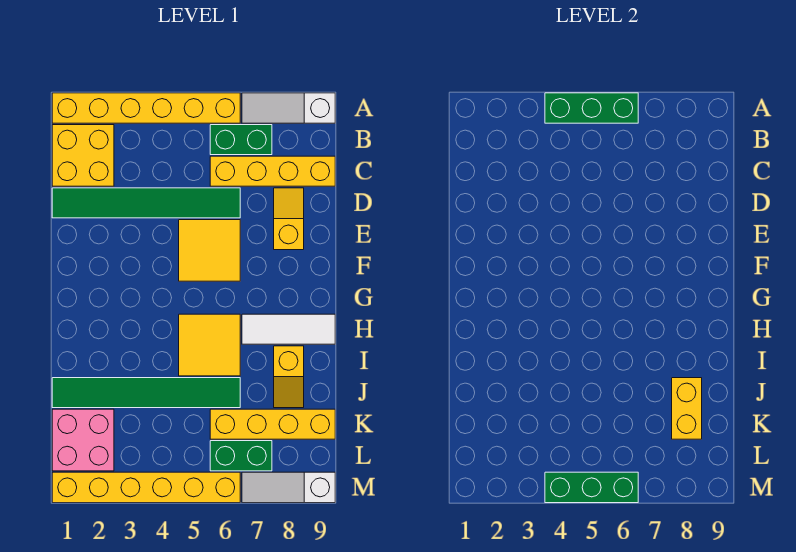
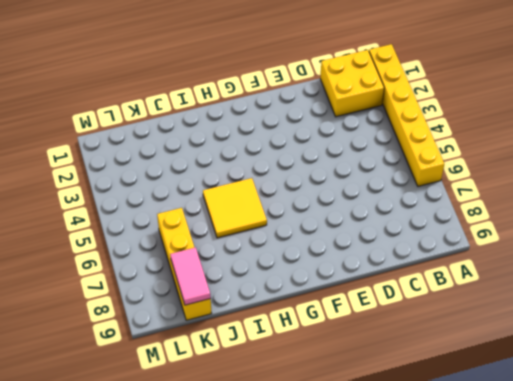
pink tile K8:K9 level 2 -> yellow brick J8:K8 level 2
none -> white slope A7:A9 level 1 top 9
none -> green brick B6:B7 level 1
none -> yellow brick C6:C9 level 1

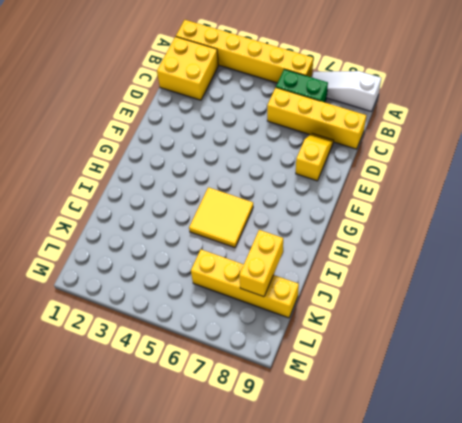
none -> green tile D1:D6 level 1
none -> yellow tile E5:F6 level 1
none -> white tile H7:H9 level 1

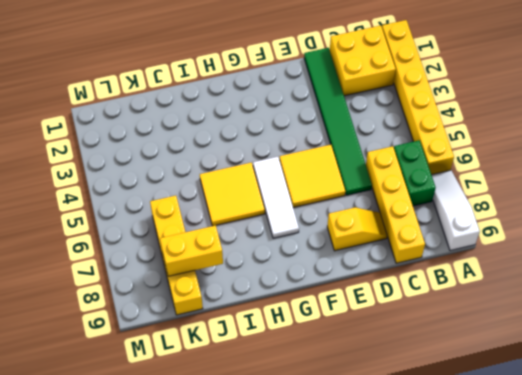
white tile G5:G7 level 1 -> white tile H7:H9 level 1
none -> yellow slope I8:J8 level 1 top I
none -> green tile J1:J6 level 1
none -> pink brick K1:L2 level 1

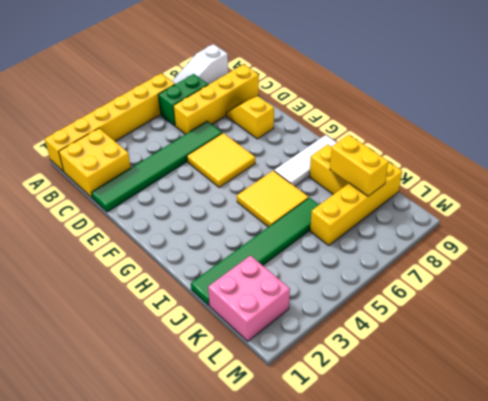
none -> green brick L6:L7 level 1
none -> yellow brick M1:M6 level 1
none -> white slope M7:M9 level 1 top 9

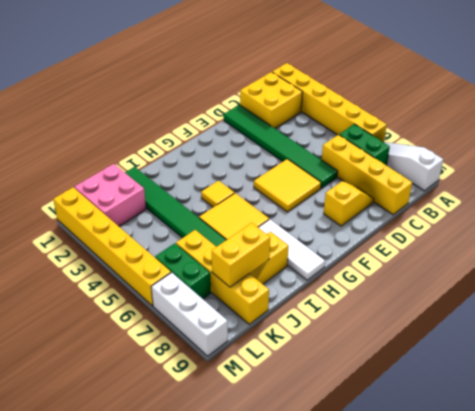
yellow tile H4 level 1 -> none
white brick M7:M9 level 1 -> white slope M7:M9 level 1 top 9
none -> green brick A4:A6 level 2
none -> green brick M4:M6 level 2

